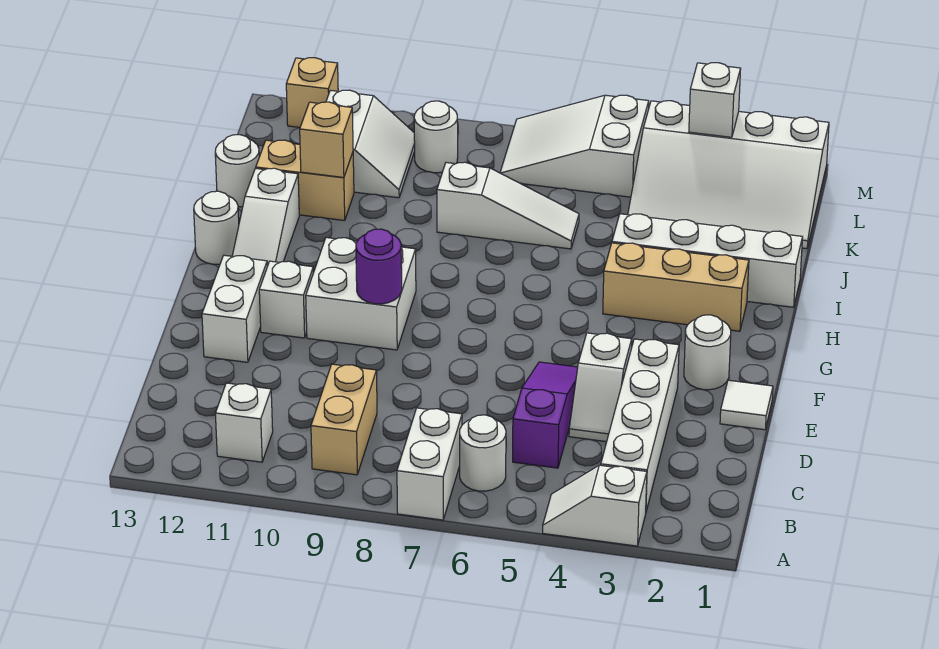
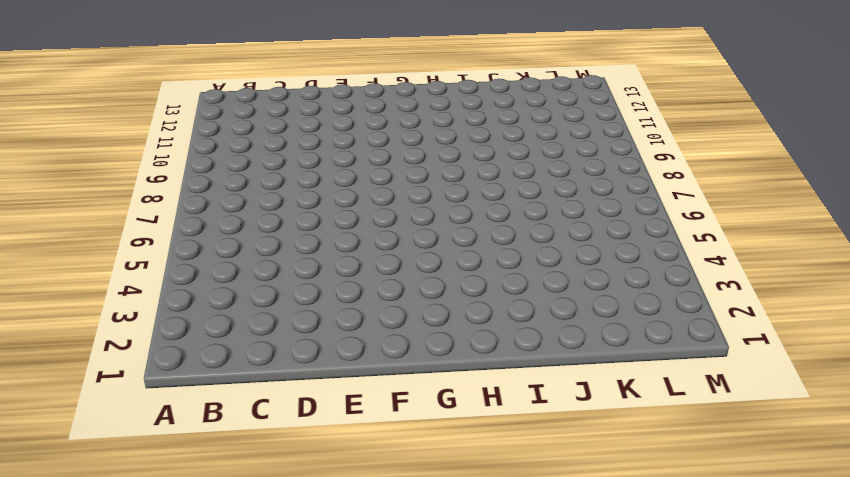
none -> white slope A3:A4 level 1 top 3
none -> white brick A7:B7 level 1
none -> white brick B3:E3 level 1

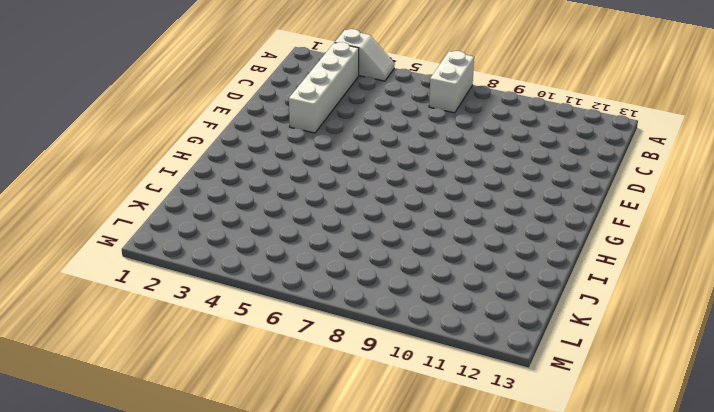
none -> white round brick B6 level 1
none -> tan brick B9:C9 level 1
none -> white brick B11 level 1

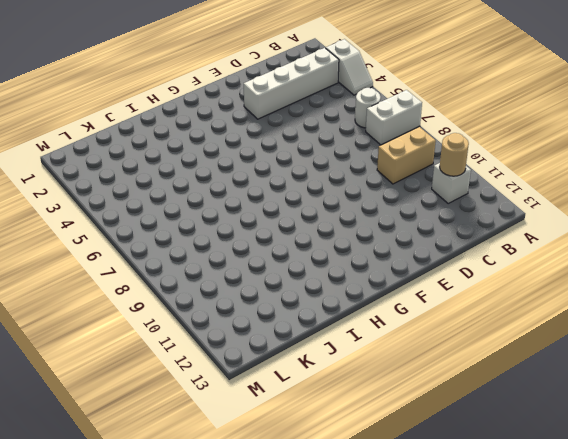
tan round brick B11 level 2 -> none
none -> purple slope C5:E5 level 1 top C
none -> white slope D4:E4 level 1 top E
none -> white tile E1 level 1

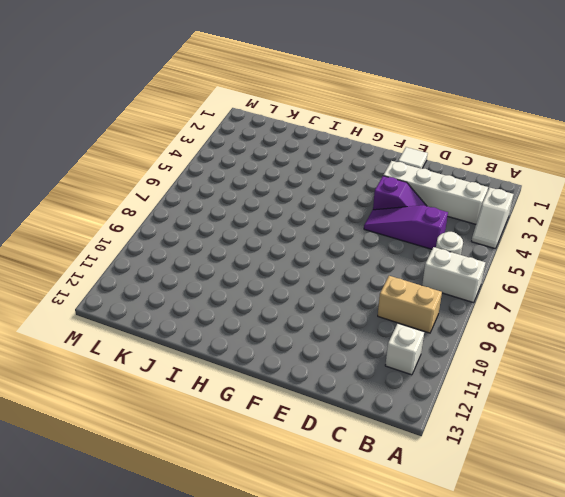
purple slope D4:E4 level 1 top E -> white slope D4:E4 level 1 top E
none -> white brick E12:F12 level 1
none -> white round brick F2 level 1
none -> white brick F9:G10 level 1

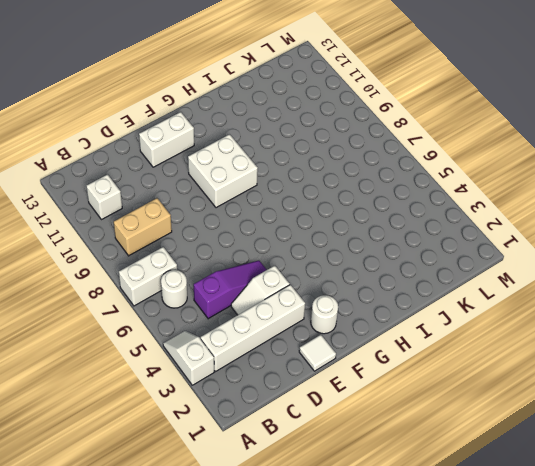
none -> white brick F11 level 1
none -> white slope G12:I12 level 1 top I
none -> tan brick H2:H4 level 1

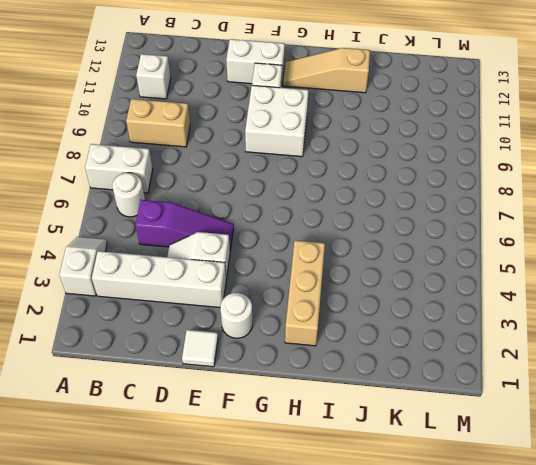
tan slope G12:I12 level 1 top I -> white slope G12:I12 level 1 top I
none -> white round brick H13 level 1
none -> white brick I1:I4 level 1
none -> white slope J6:J8 level 1 top 8

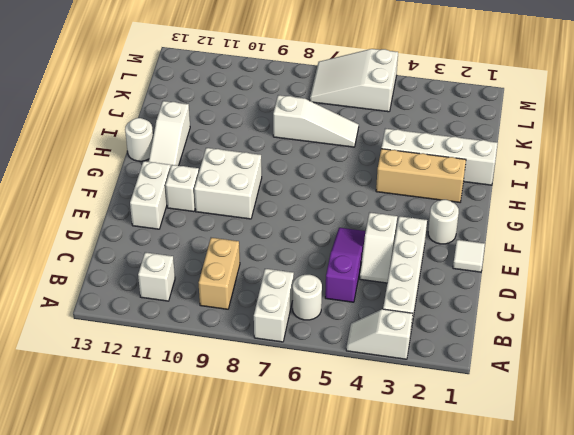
none -> tan brick J11:J12 level 1
none -> white round brick J13 level 1
none -> white slope K1:M4 level 1 top M

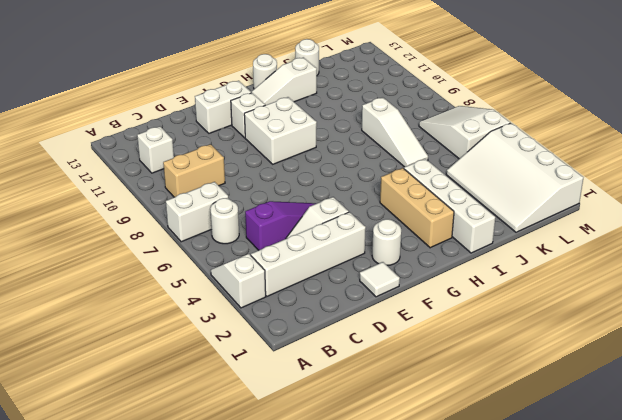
none -> tan brick J11:J12 level 1
none -> white slope K10:L11 level 1 top 11
none -> white round brick L9 level 1

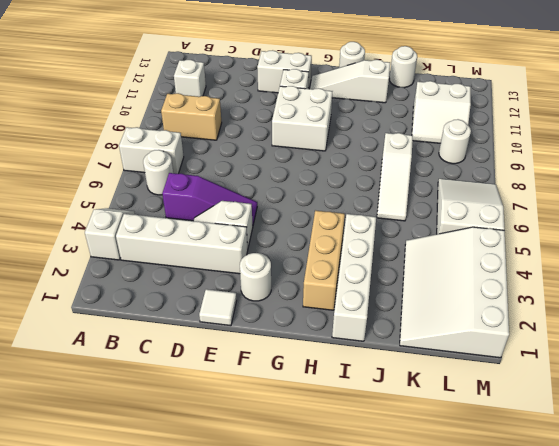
none -> tan brick J11:J12 level 1
none -> tan brick M12 level 1
none -> purple round brick F9 level 2

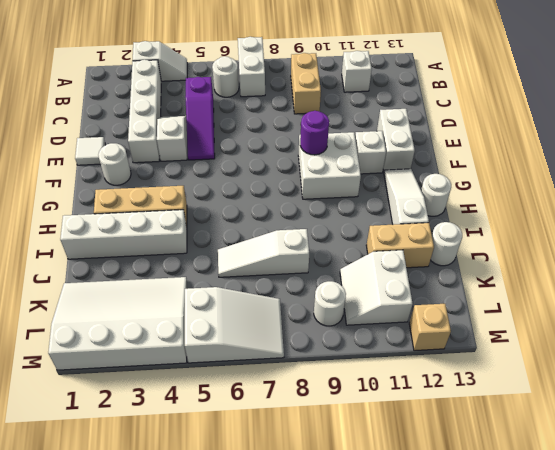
none -> tan brick J11 level 2
none -> white brick M3 level 2

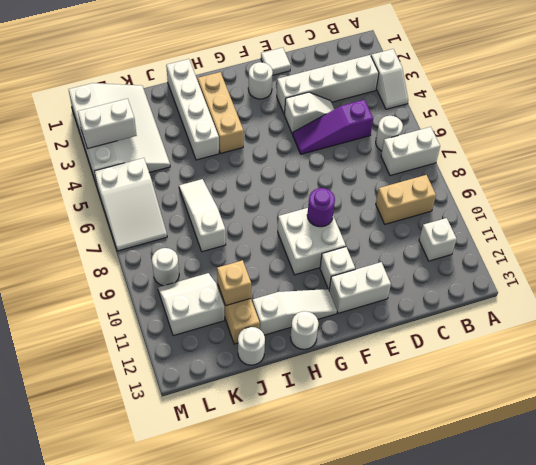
white brick L3:M3 level 2 -> white brick M3 level 2
none -> tan brick M12 level 1

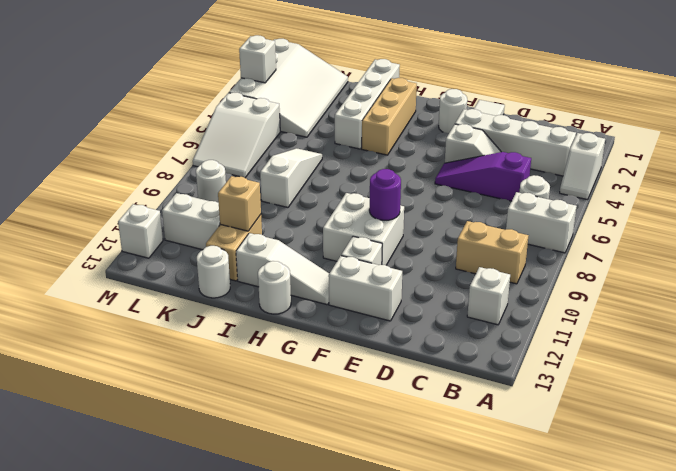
white brick M12 level 1 -> tan brick M12 level 1

